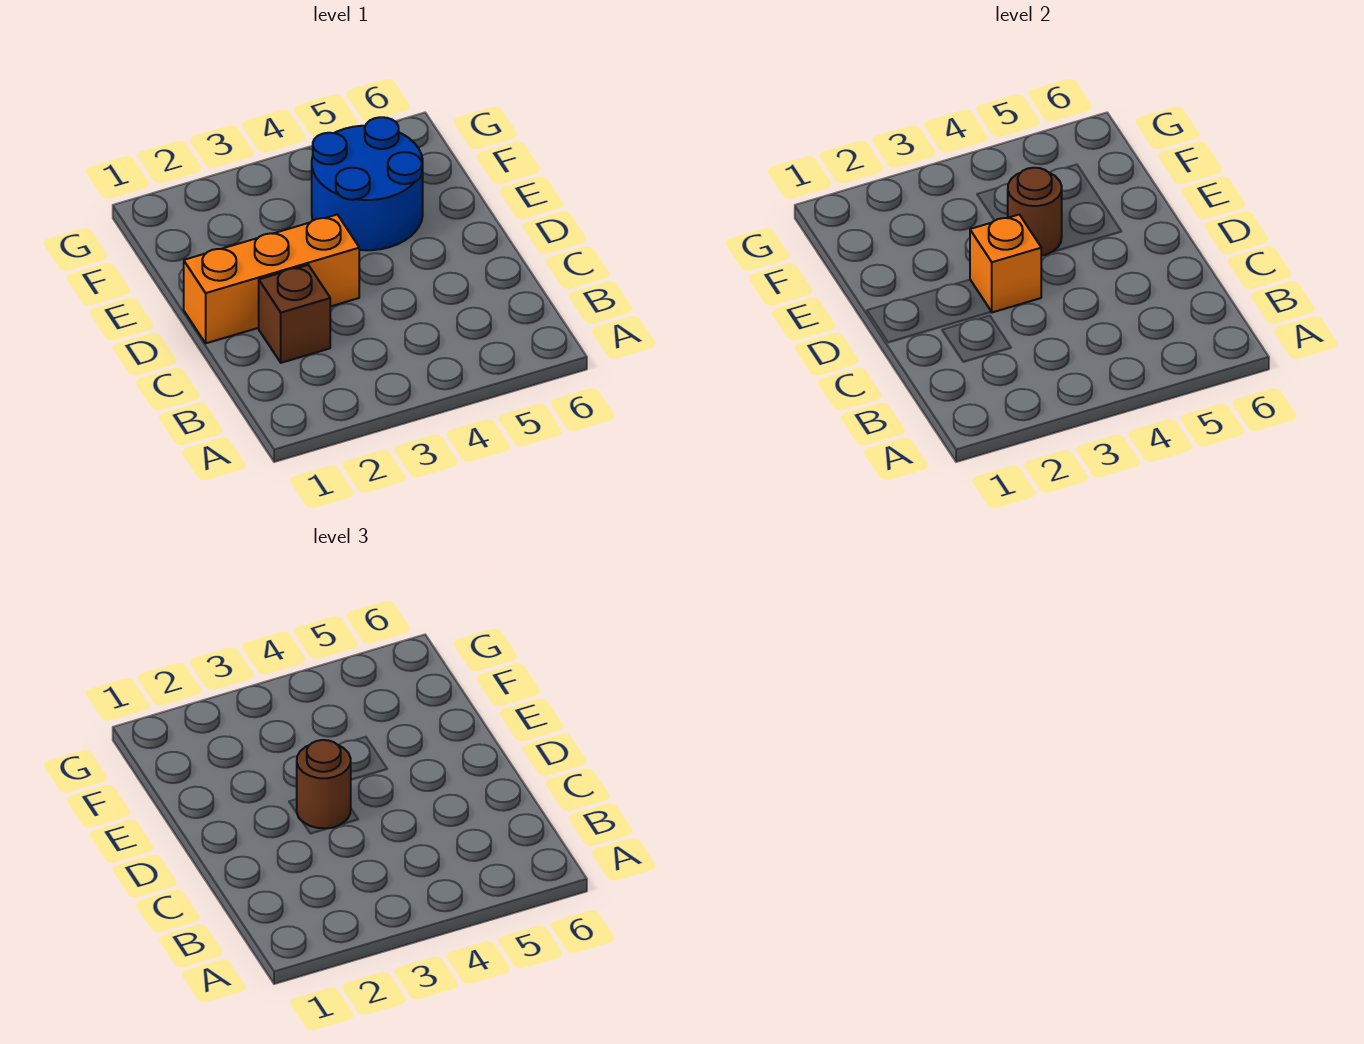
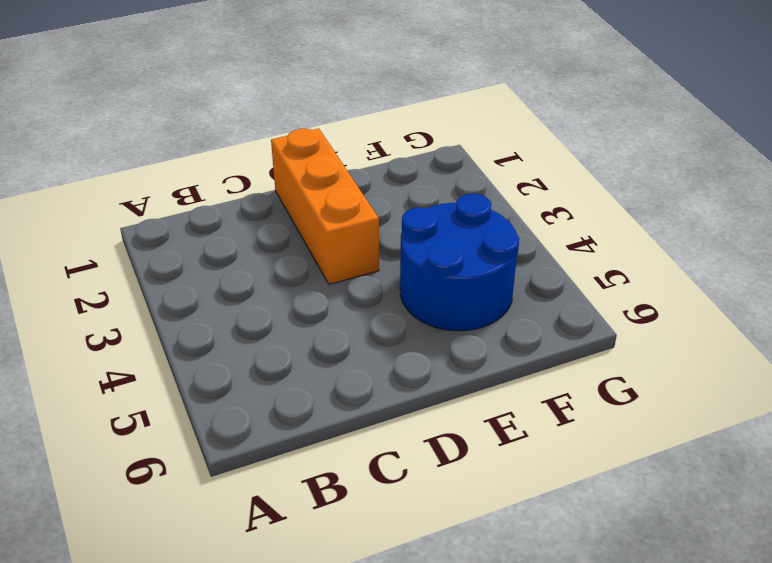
none -> brown brick C2 level 1
none -> orange brick D3 level 2

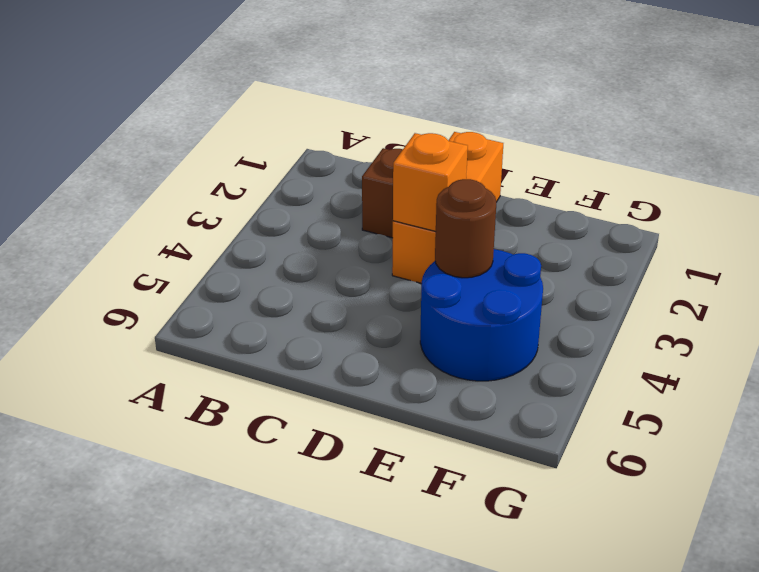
none -> brown round brick D3 level 3

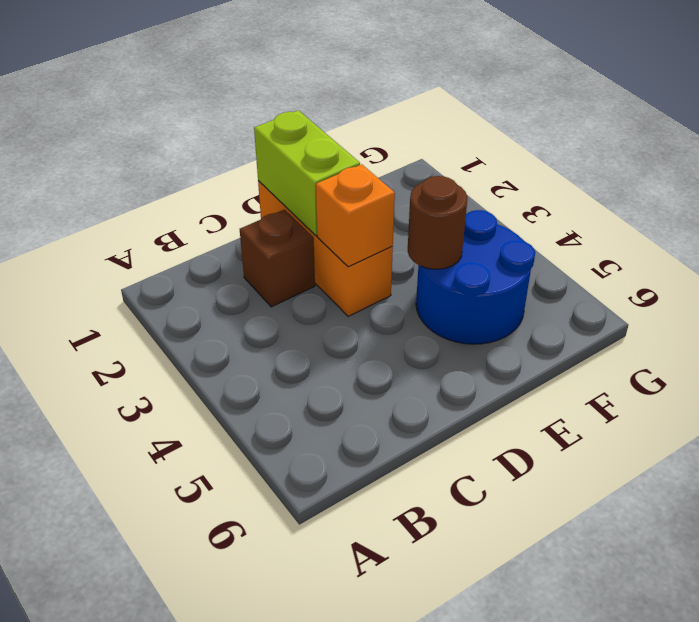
lime brick D1:D2 level 2 -> none
none -> brown round brick D3 level 3

